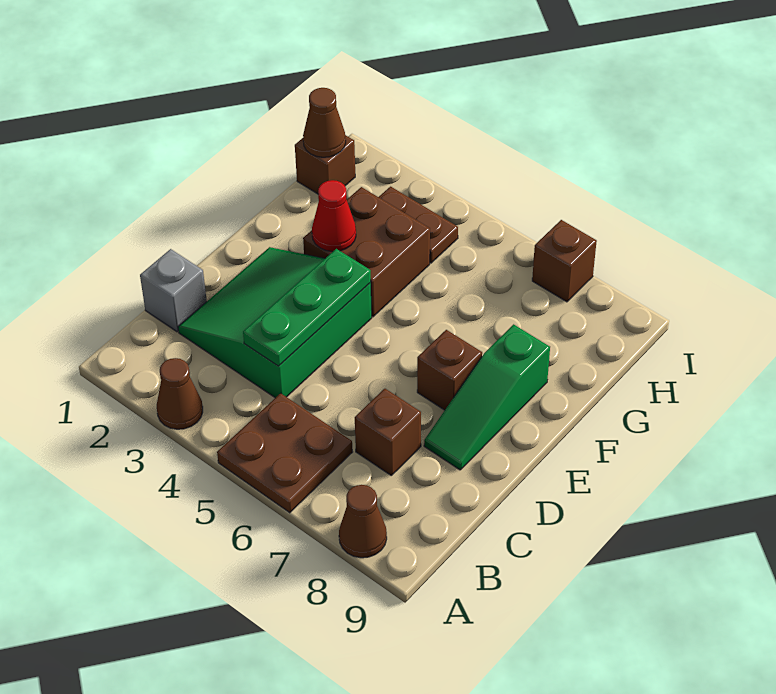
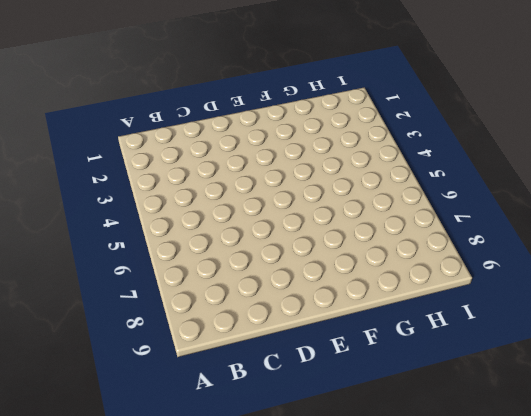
none -> brown cone A3 level 1
none -> brown plate A5:B6 level 1
none -> brown cone A8 level 1

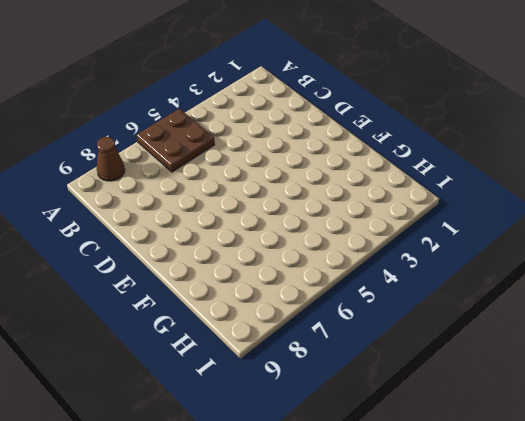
none -> brown cone A3 level 1
none -> grey brick C1 level 1
none -> green slope C2:E4 level 1 top 4

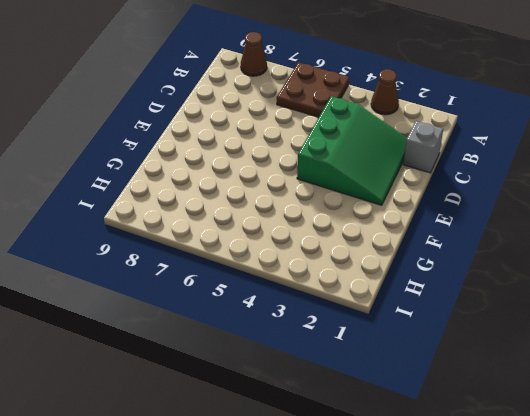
none -> brown brick C7 level 1
none -> green slope D8:F8 level 1 top F
none -> brown brick E7 level 1

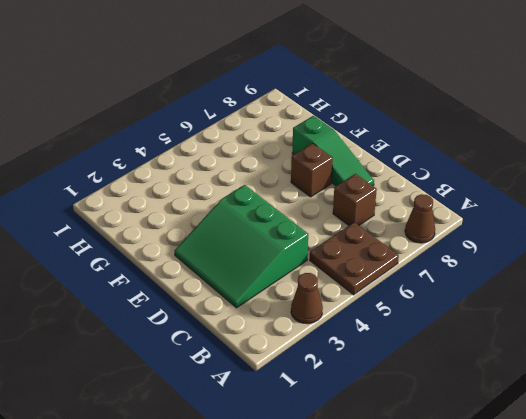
none -> grey brick C1 level 1
none -> brown brick F3:G4 level 1
none -> brown brick H1 level 1

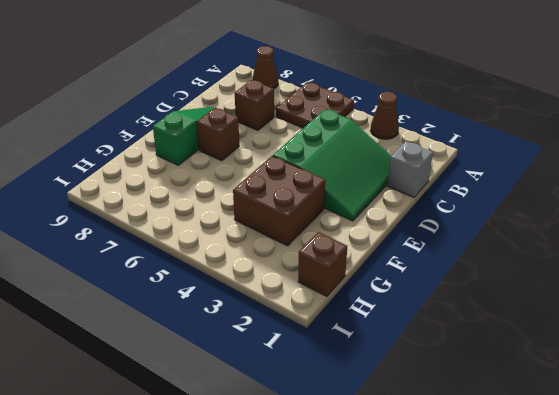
none -> brown plate H3:H4 level 1
none -> brown brick I7 level 1
none -> green plate C4:E4 level 2

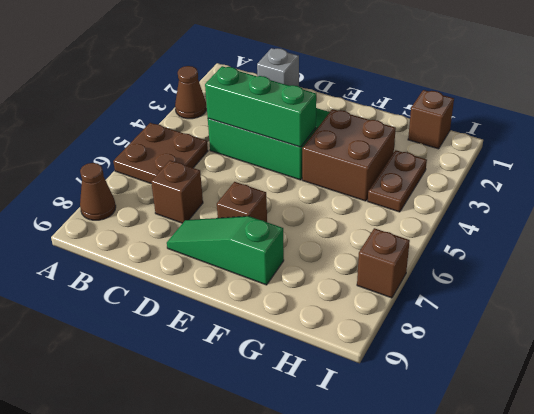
green brick C4:E4 level 2 -> green plate C4:E4 level 2
none -> red cone F3 level 2
none -> brown cone H1 level 2

